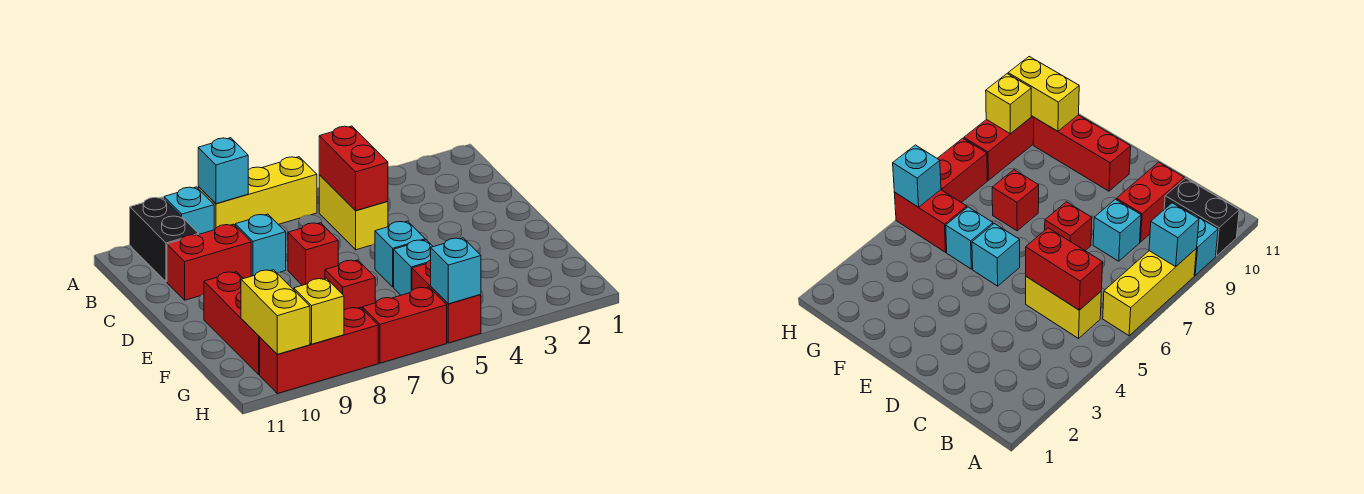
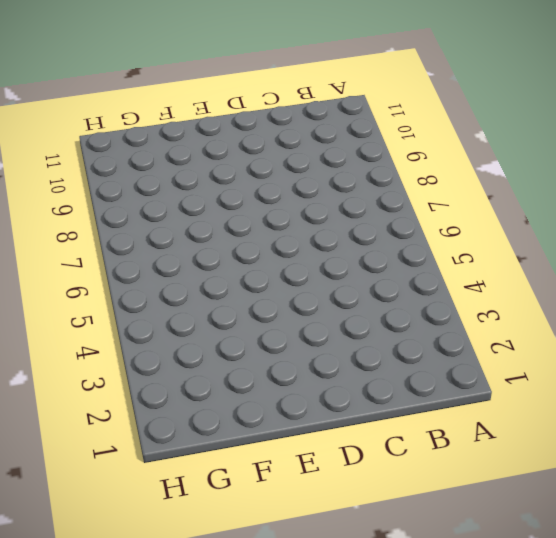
none -> yellow brick A6:A8 level 1
none -> cyan brick A9 level 1
none -> black brick A10:B10 level 1

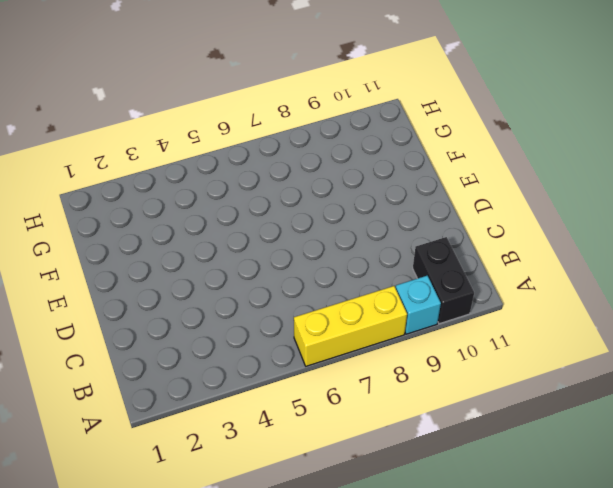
none -> yellow brick B5:C5 level 1
none -> cyan brick C8 level 1
none -> red brick C9:C10 level 1

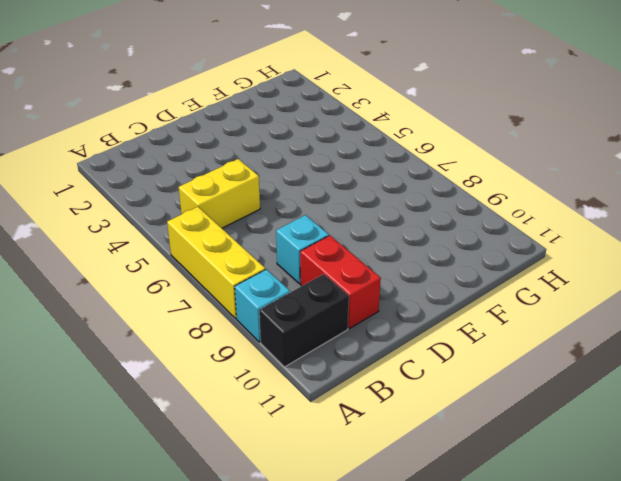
none -> red brick D7 level 1
none -> cyan brick E5 level 1
none -> red brick E10:G10 level 1

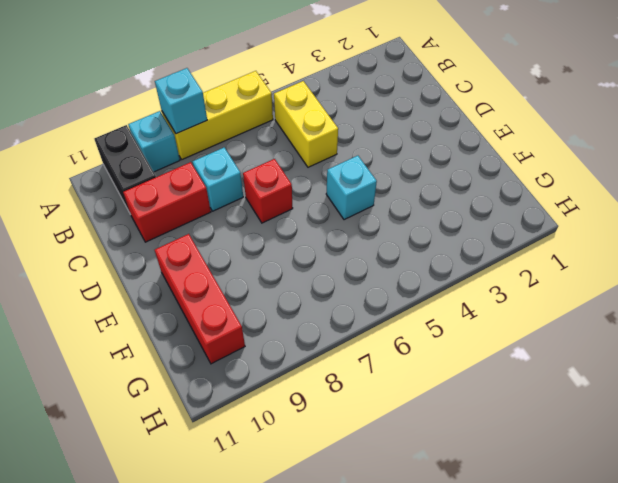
none -> cyan brick F5 level 1
none -> red brick F7 level 1
none -> red brick G5:H5 level 1

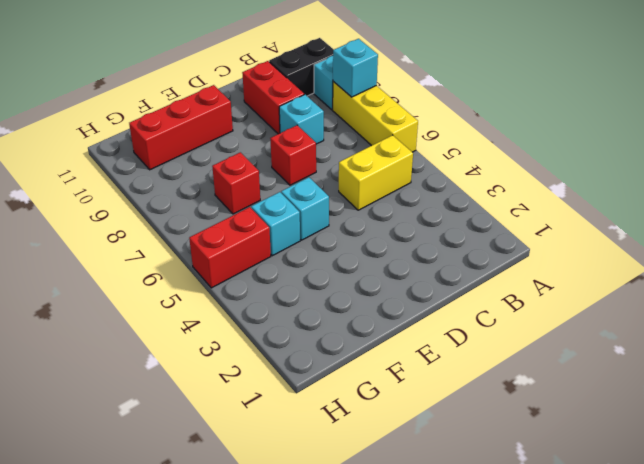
none -> red brick H6:H7 level 1
none -> red brick H8:H10 level 1
none -> red brick B5:C5 level 2

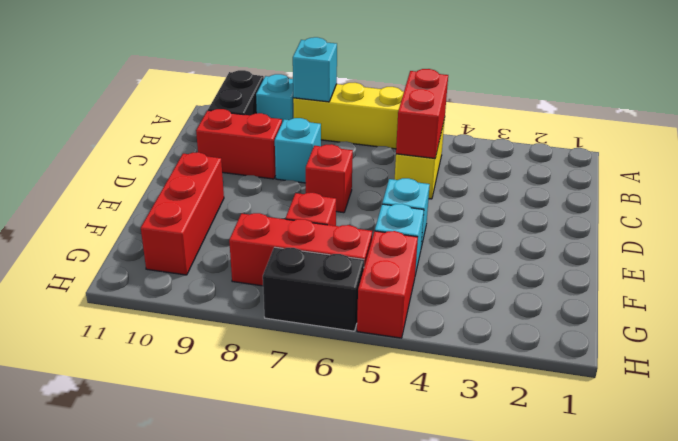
red brick G6:G8 level 1 -> red brick H8:H10 level 1
black brick H6:H7 level 1 -> red brick H6:H7 level 1
none -> yellow brick G10:H10 level 2
none -> cyan brick H5 level 2
none -> yellow brick H9 level 2

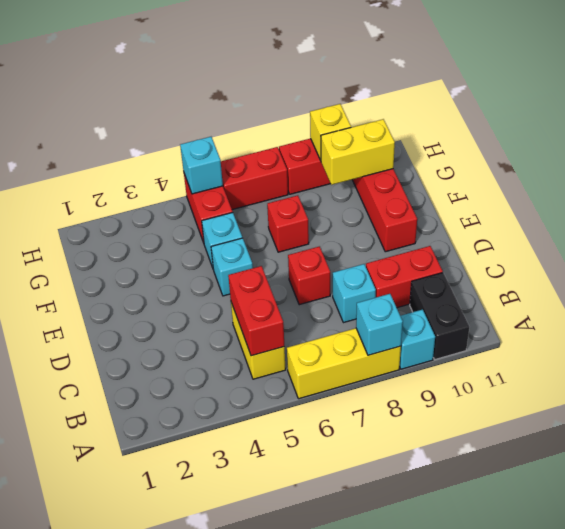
yellow brick G9:G10 level 2 -> yellow brick G10:H10 level 2

